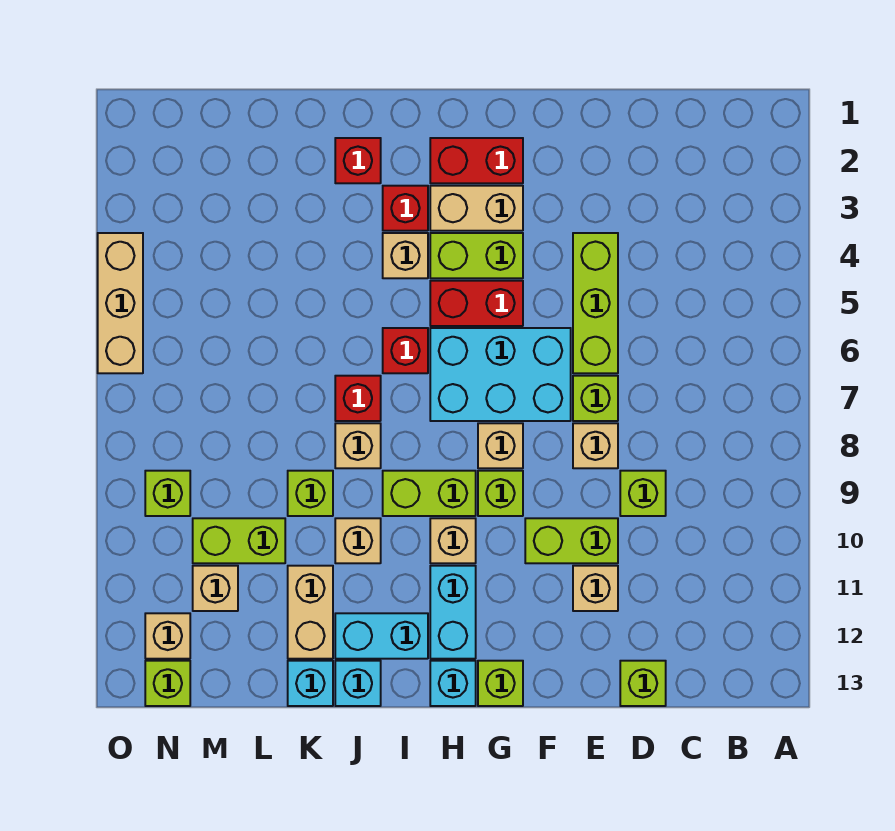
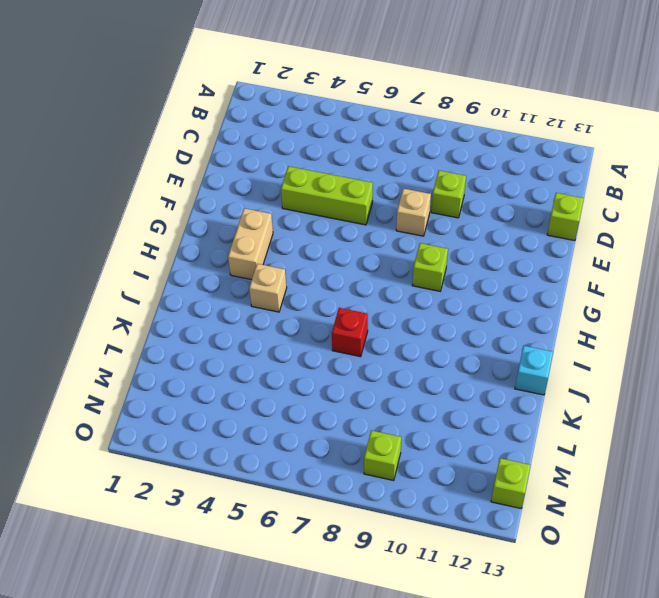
none -> lime brick E7 level 1
none -> lime brick E10:F10 level 1
none -> tan brick E11 level 1
none -> cyan brick F6:H7 level 1

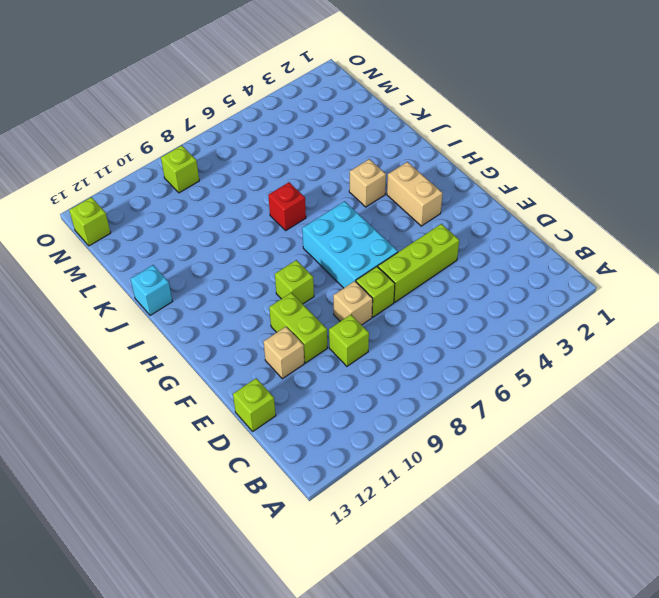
none -> red brick G2:H2 level 1
none -> lime brick G4:H4 level 1
none -> red brick G5:H5 level 1
none -> tan brick G8 level 1

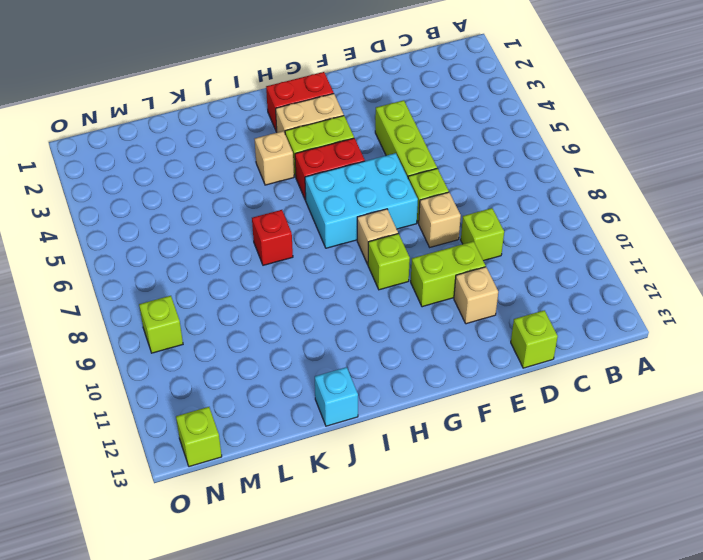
none -> lime brick G13 level 1
none -> lime brick H9:I9 level 1
none -> tan brick H10 level 1
none -> cyan brick H11:H12 level 1

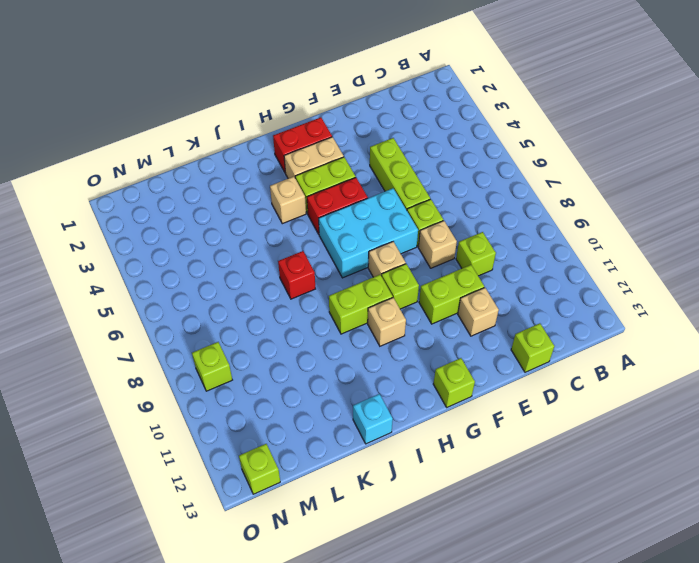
none -> cyan brick H11:H12 level 1
none -> cyan brick H13 level 1
none -> red brick I3 level 1
none -> red brick I6 level 1

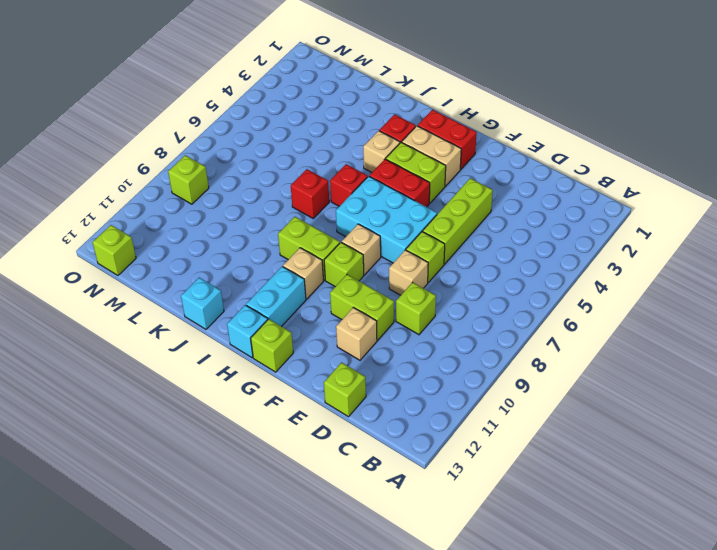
none -> cyan brick I12:J12 level 1
none -> red brick J2 level 1
none -> tan brick J8 level 1
none -> tan brick J10 level 1

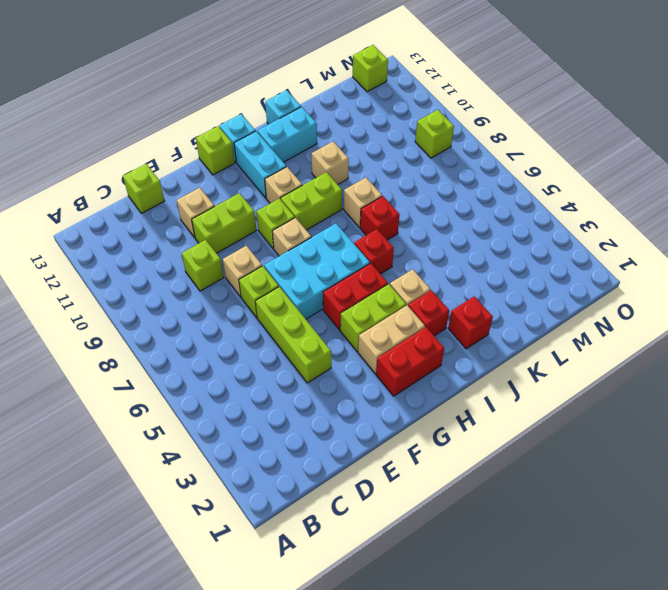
none -> lime brick K9 level 1
none -> tan brick K11:K12 level 1
none -> cyan brick K13 level 1
none -> lime brick L10:M10 level 1

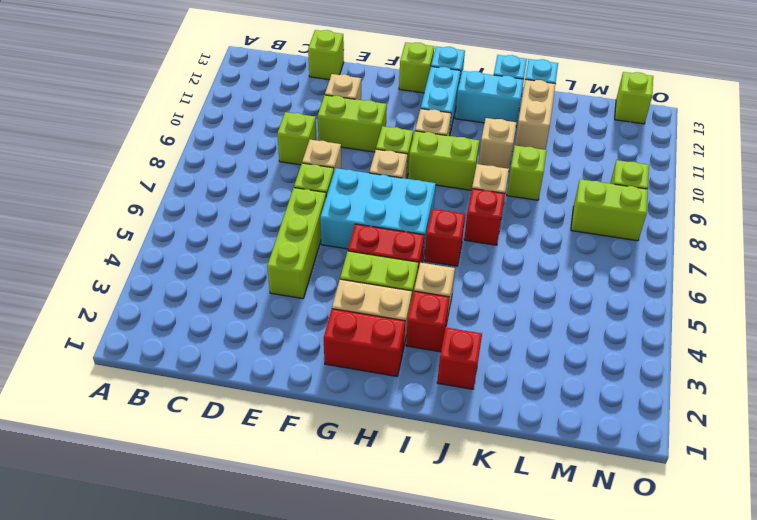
lime brick M8:N8 level 1 -> lime brick L10:M10 level 1
none -> tan brick M11 level 1
none -> tan brick N12 level 1
none -> tan brick O4:O6 level 1

